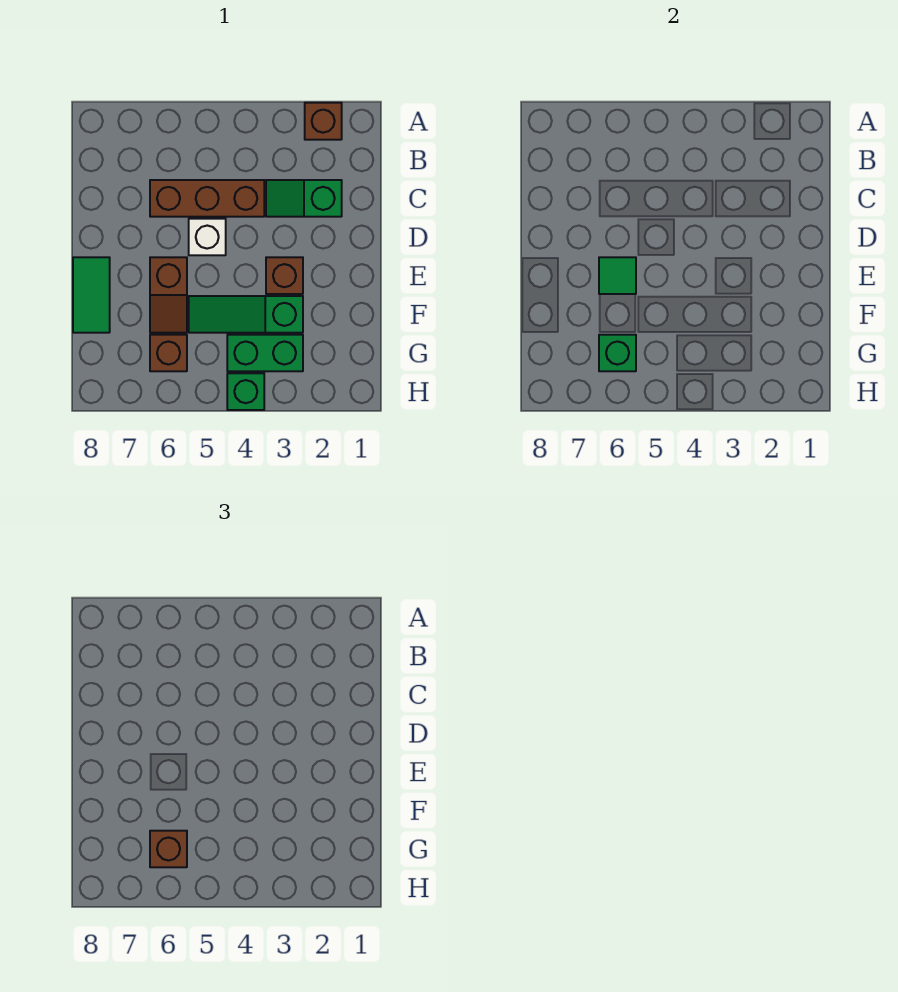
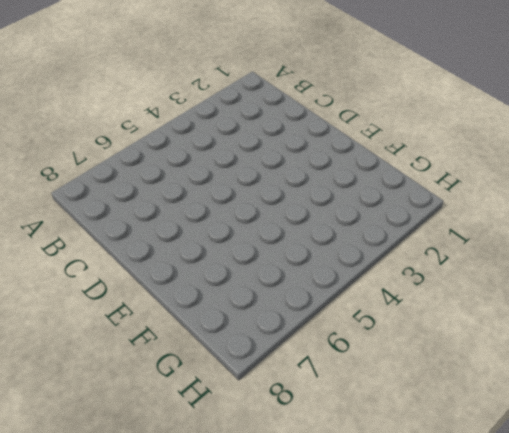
none -> brown brick A2 level 1
none -> green slope C2:C3 level 1 top 2
none -> brown brick C4:C6 level 1

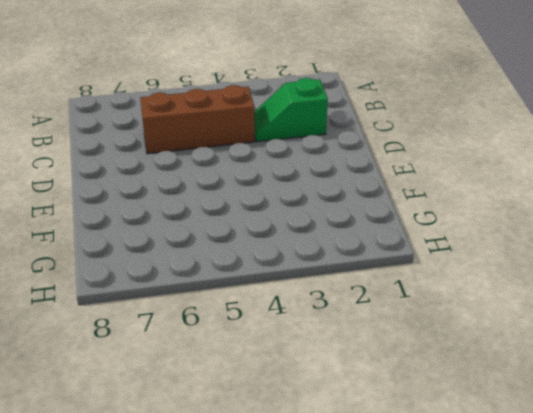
none -> brown brick A2 level 1
none -> white brick D5 level 1
none -> brown brick E3 level 1

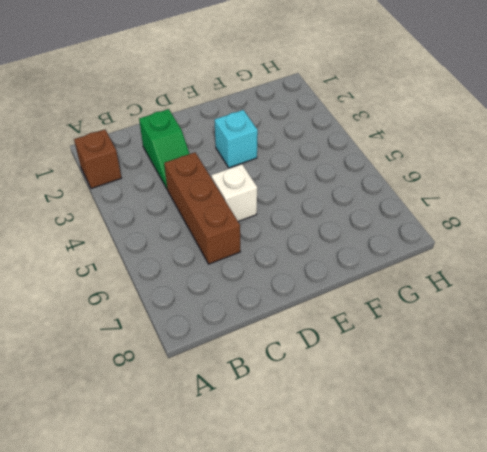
cyan brick E3 level 1 -> brown brick E3 level 1
none -> brown slope E6:F6 level 1 top E
none -> green tile E8:F8 level 1
none -> green slope F3:F5 level 1 top 3

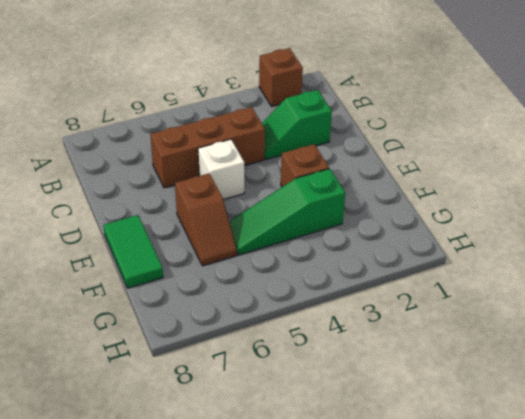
none -> green brick G3:G4 level 1
none -> brown brick G6 level 1
none -> green brick H4 level 1

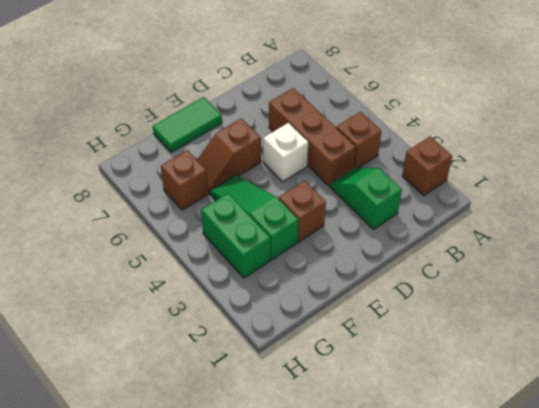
brown brick B4 level 1 -> brown brick G6 level 3
none -> green brick H4 level 1
none -> green tile E6 level 2
none -> green brick G6 level 2

